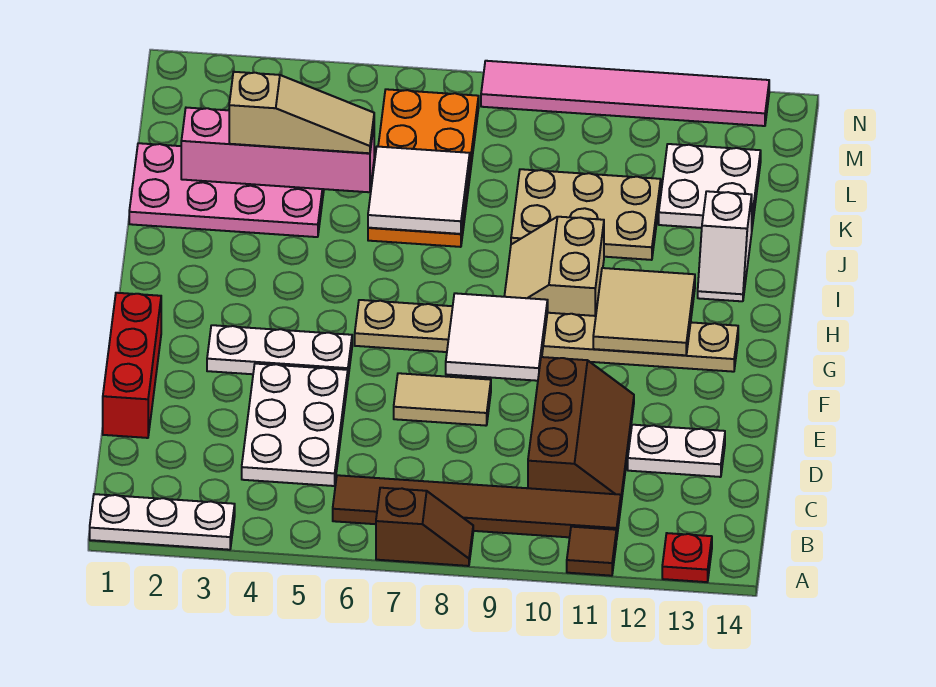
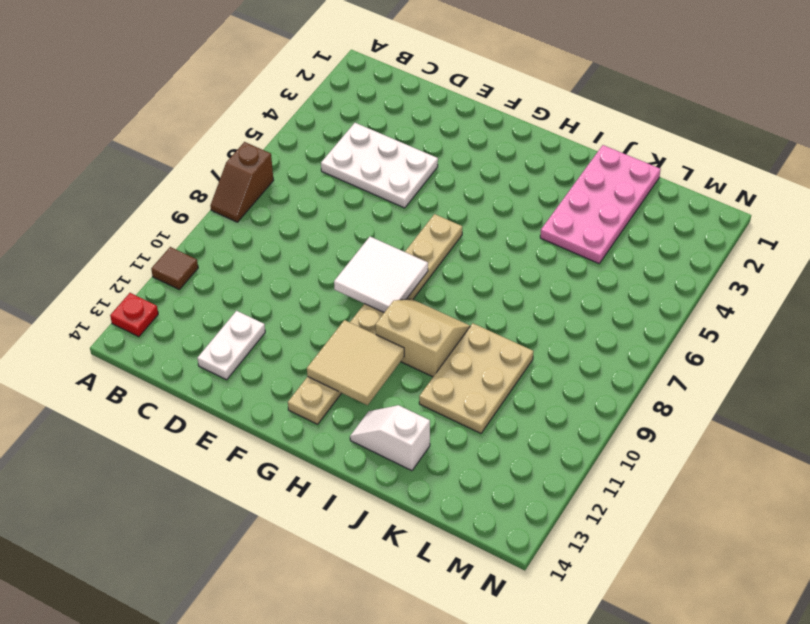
none -> white plate A1:A3 level 1
none -> brown tile B6:B11 level 1
none -> brown slope C10:E11 level 1 top 10

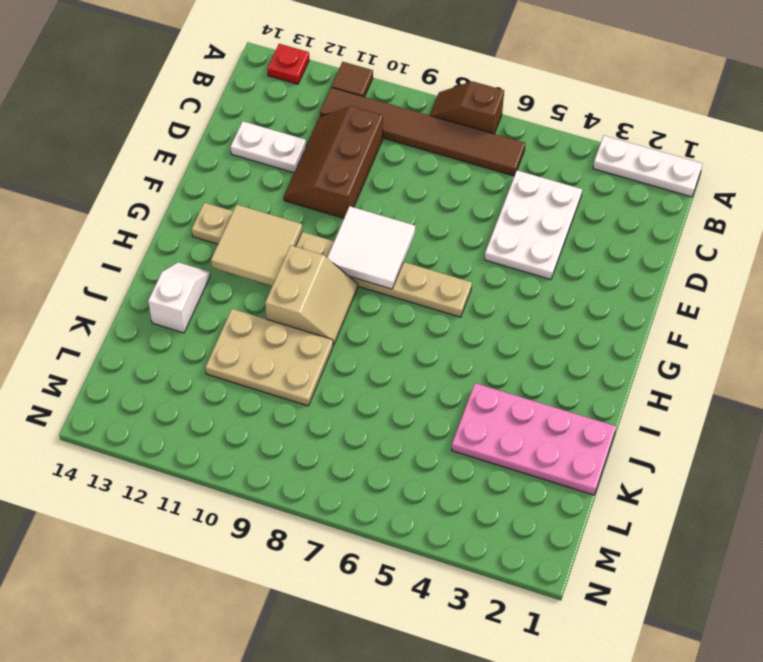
none -> red brick D1:F1 level 1
none -> tan tile E7:E8 level 1
none -> white plate F3:F5 level 1

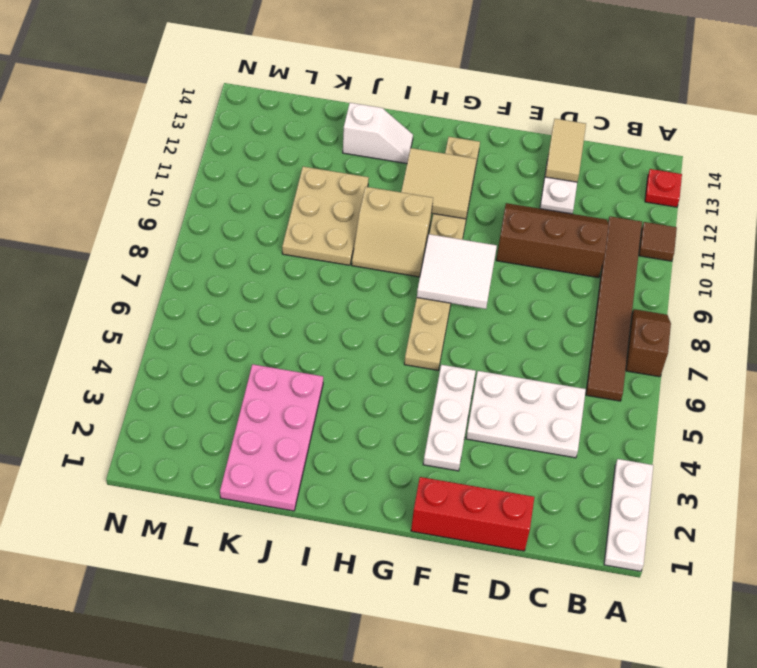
tan tile D13:D14 level 2 -> tan tile E7:E8 level 1
none -> orange plate J6:M7 level 1
none -> white plate K12:L13 level 1
none -> pink tile N8:N13 level 1

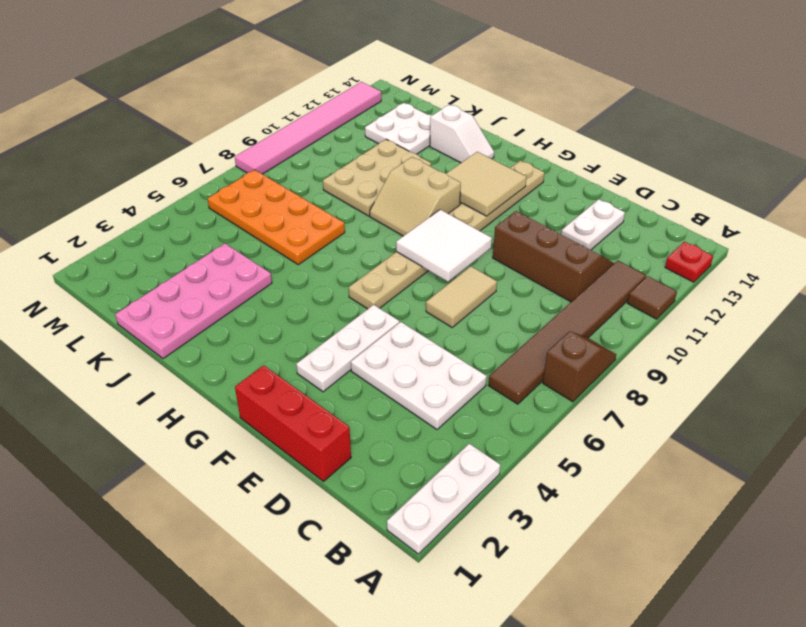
none -> white tile J6:K7 level 2
none -> pink brick K2:K5 level 2
none -> tan slope K3:K5 level 3 top 3

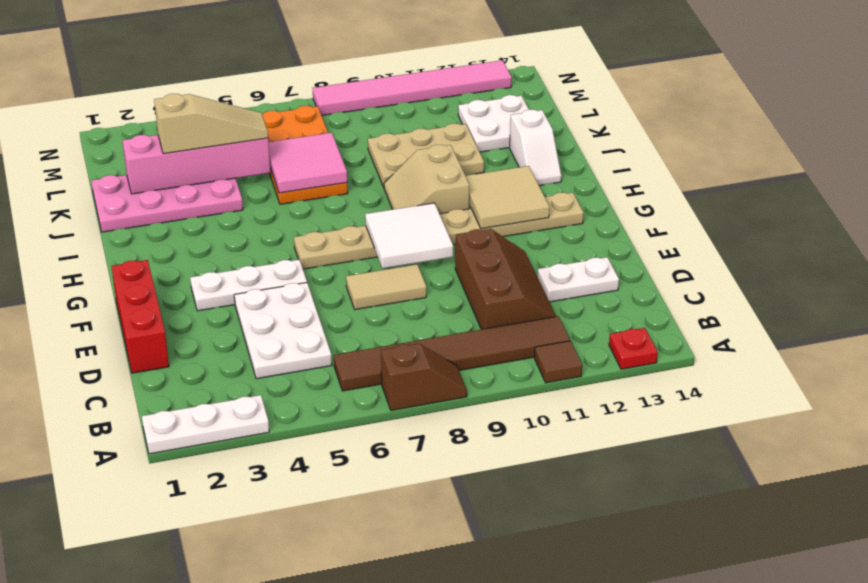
pink tile J6:K7 level 2 -> white tile J6:K7 level 2

